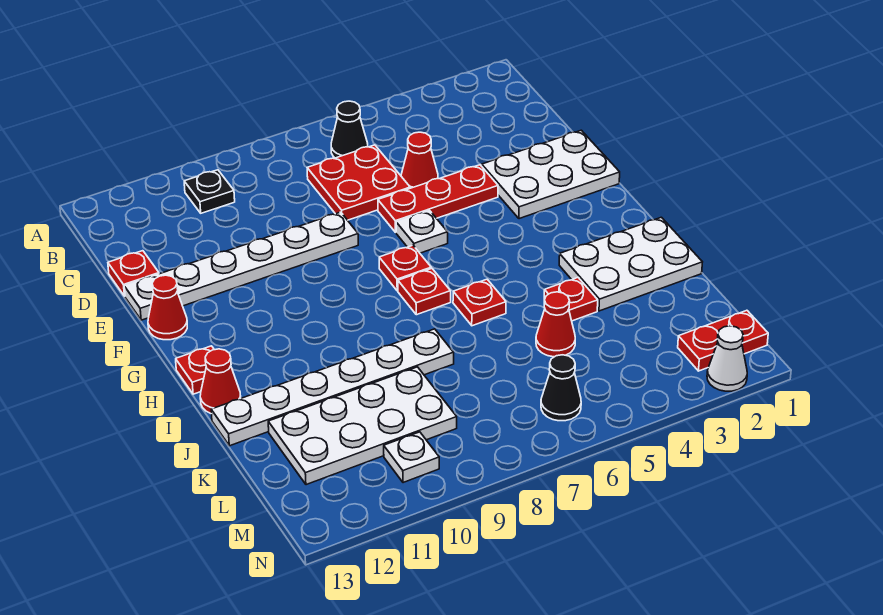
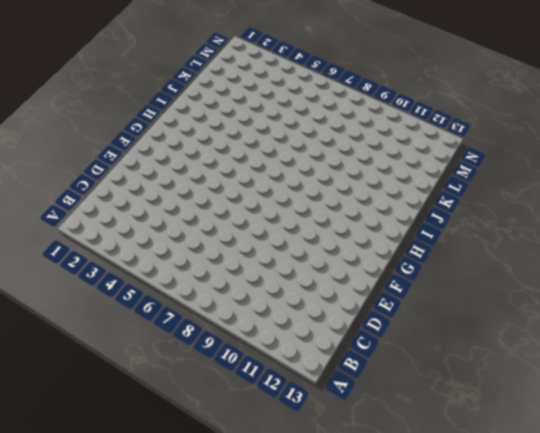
none -> black cone B6 level 1
none -> black plate B10 level 1
none -> red plate C6:D7 level 1

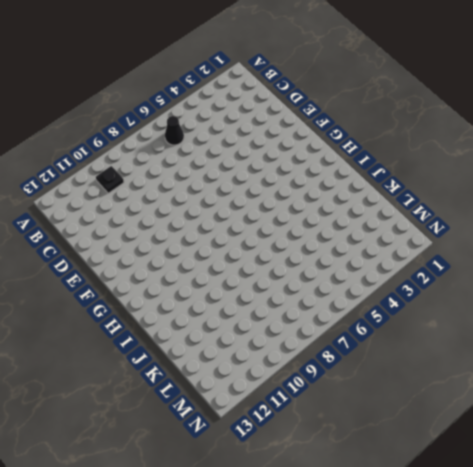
none -> red plate C6:D7 level 1
none -> red cone D5 level 1
none -> red plate D13 level 1

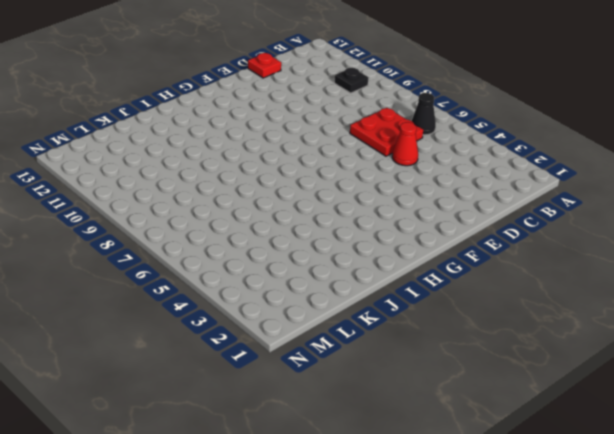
none -> white plate E1:F3 level 1
none -> red plate E4:E6 level 1
none -> white plate E8:E13 level 1

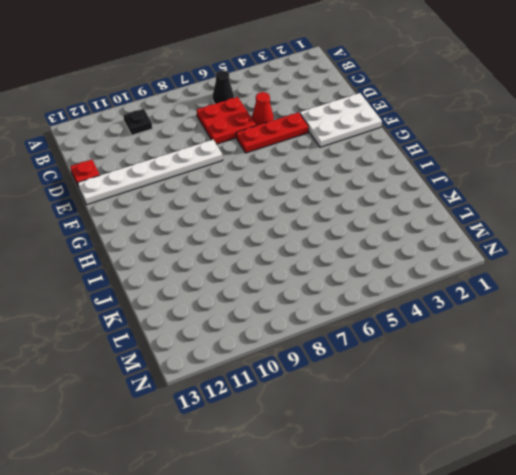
none -> white plate F6 level 1
none -> red cone F13 level 1
none -> red plate G7 level 1

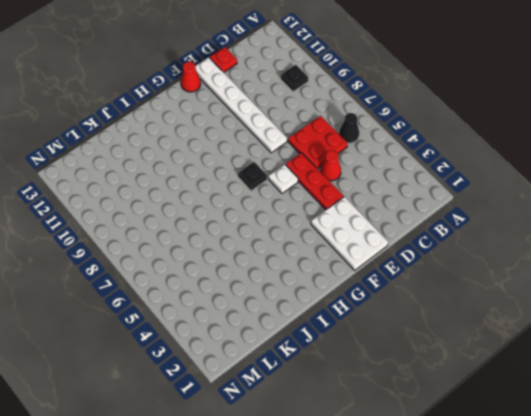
black plate G7 level 1 -> red plate G7 level 1
none -> red plate H7 level 1
none -> red plate H13 level 1
none -> white plate I1:J3 level 1

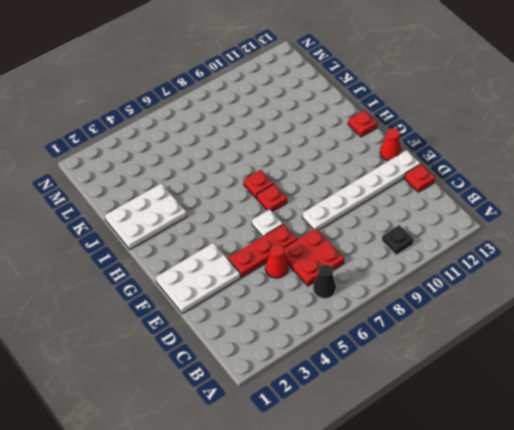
none -> red plate I6 level 1
none -> red cone I13 level 1
none -> red plate J4 level 1

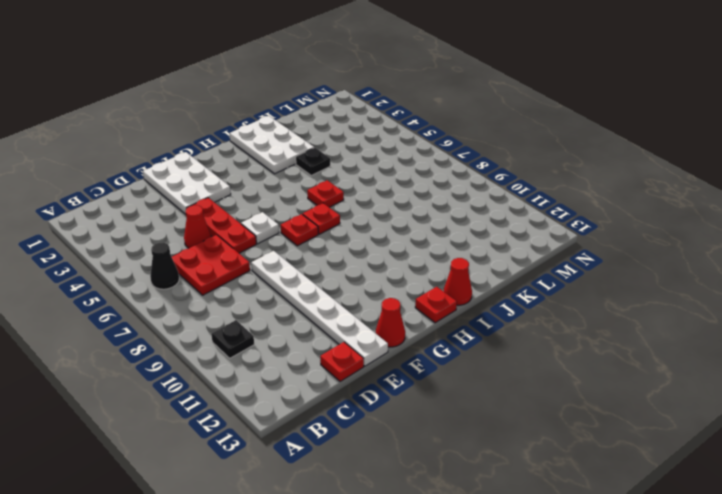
black plate J4 level 1 -> red plate J4 level 1
none -> white plate J8:J13 level 1
none -> red cone K5 level 1
none -> white plate K9:L12 level 1

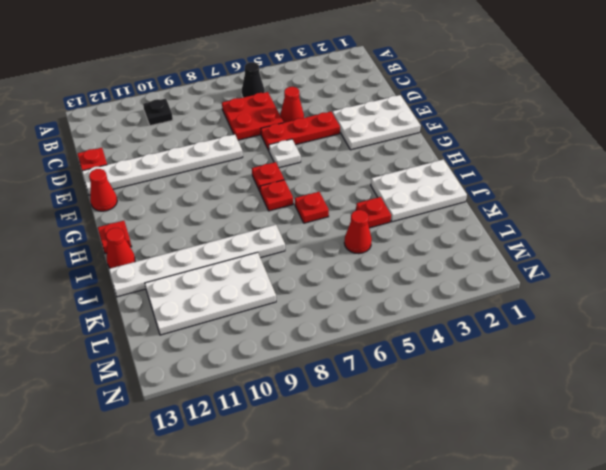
none -> red plate M1:M2 level 1
none -> black cone M6 level 1
none -> white plate M10 level 1

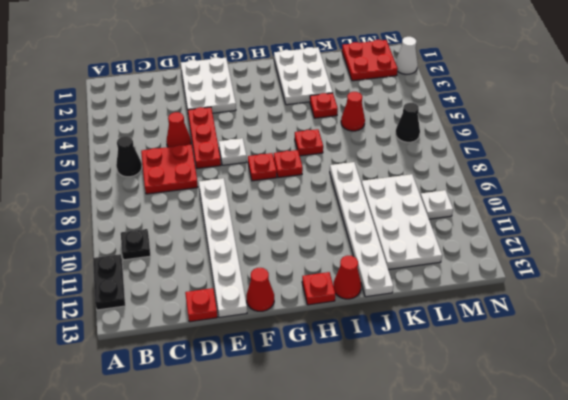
black plate A11:A12 level 1 -> none
red plate L1:M2 level 1 -> red plate M1:M2 level 1

